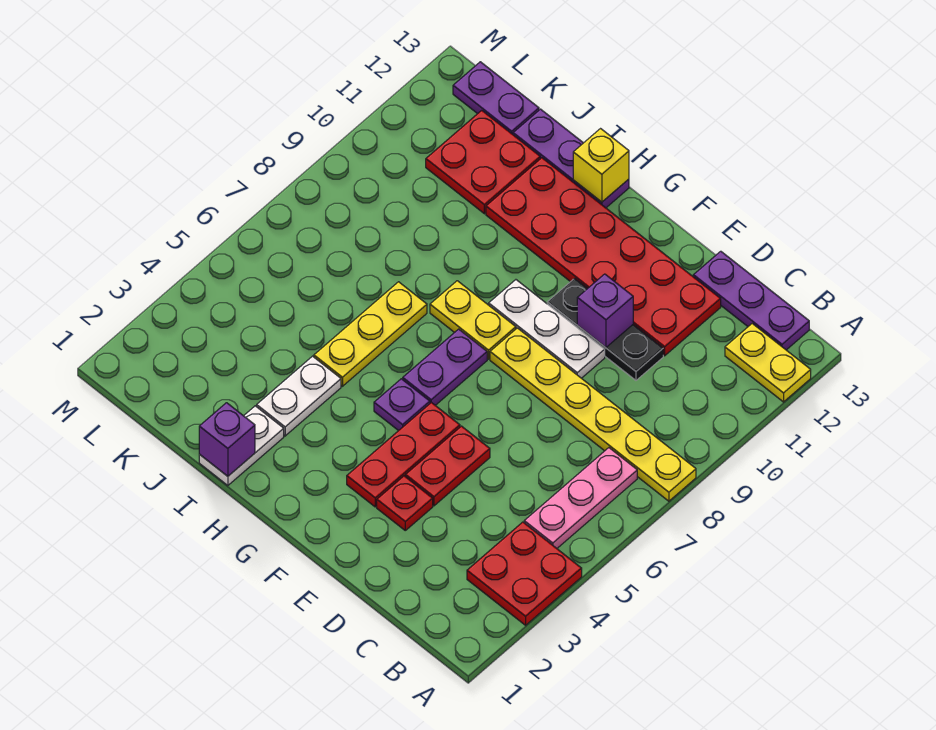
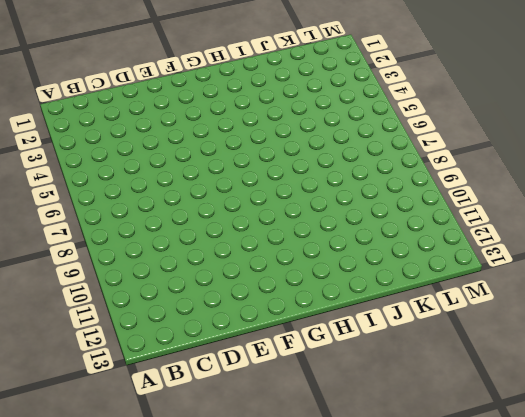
none -> red plate A3:B4 level 1
none -> yellow plate A8:F8 level 1
none -> yellow plate A12:B12 level 1

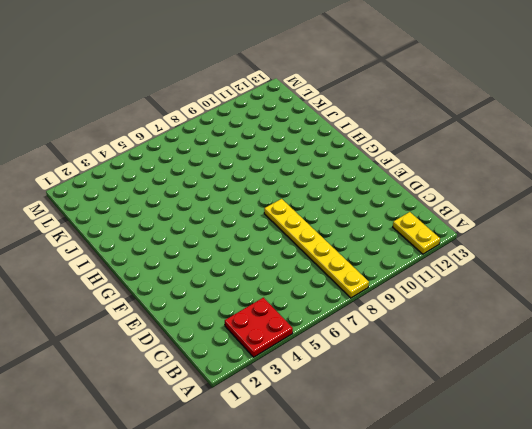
none -> pink plate B5:B7 level 1
none -> purple plate B13:D13 level 1
none -> black plate D10:F10 level 1

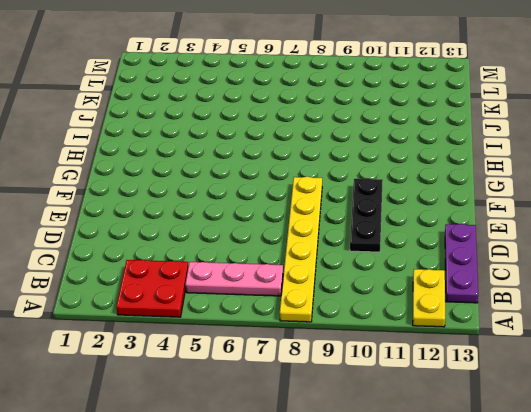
none -> red plate D11:I12 level 1
none -> red plate E3 level 1
none -> red plate E4:E5 level 1

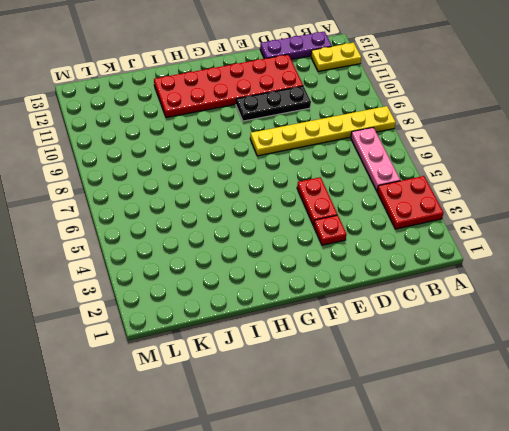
none -> white plate E9:G9 level 1
none -> red plate F3:F5 level 1
none -> purple plate G5 level 1

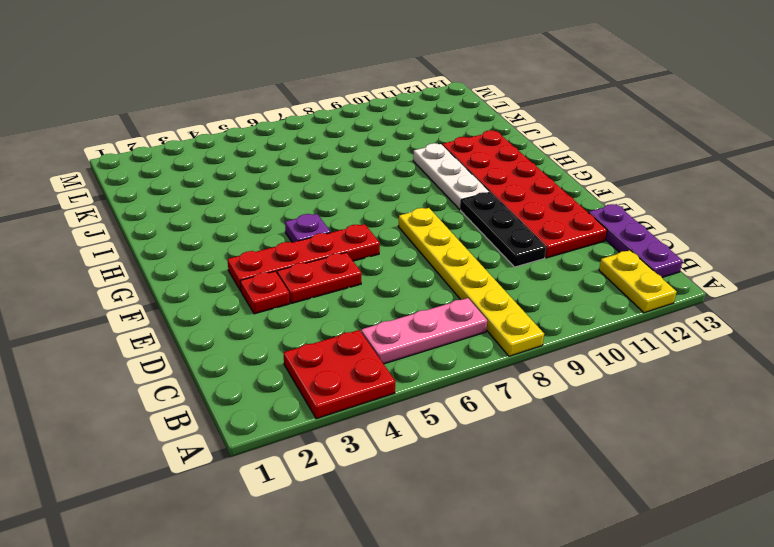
red plate F3:F6 level 1 -> red plate F3:F5 level 1
white plate G10:I10 level 1 -> white plate E9:G9 level 1
none -> purple plate G6:G7 level 1
none -> yellow plate G8:H8 level 1
none -> purple plate H13:J13 level 1

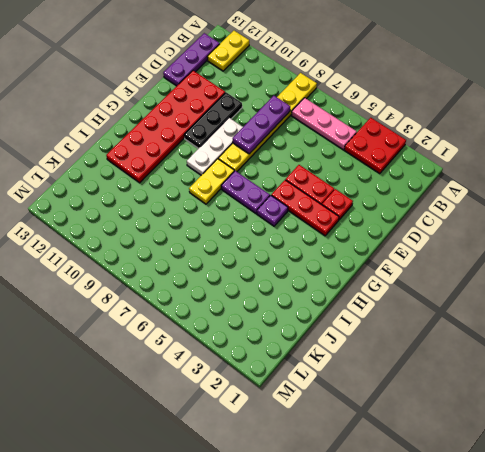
purple plate C8:E8 level 2 -> purple plate H13:J13 level 1
none -> white plate I1:I2 level 1
none -> white plate I3:I4 level 1
none -> yellow plate I5:I7 level 1

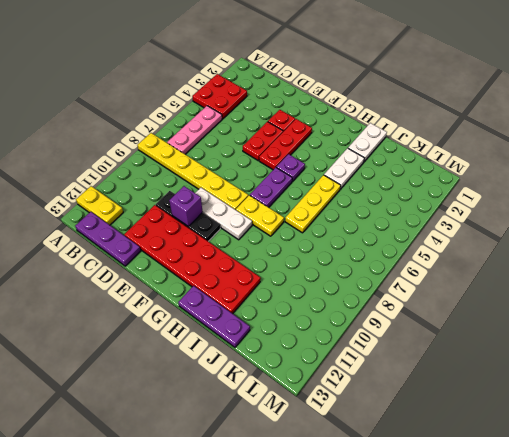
none -> red plate J11:K12 level 1
none -> purple plate K13:L13 level 1
none -> yellow brick H13 level 2

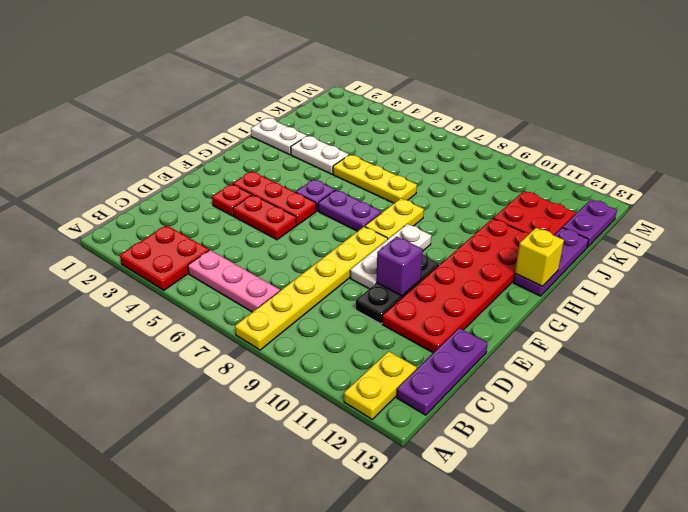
none -> purple brick I1 level 2

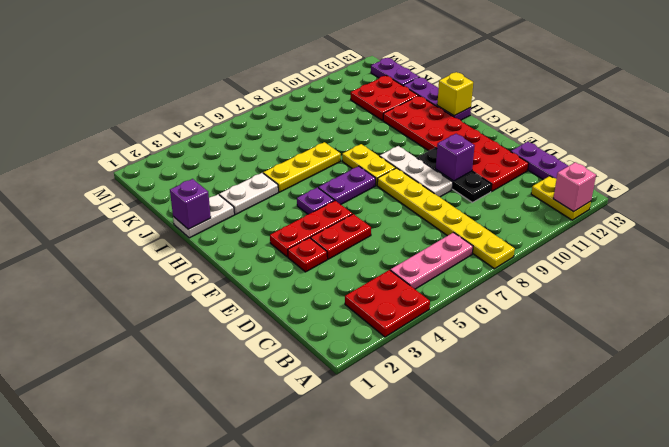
pink brick A12 level 2 -> none

